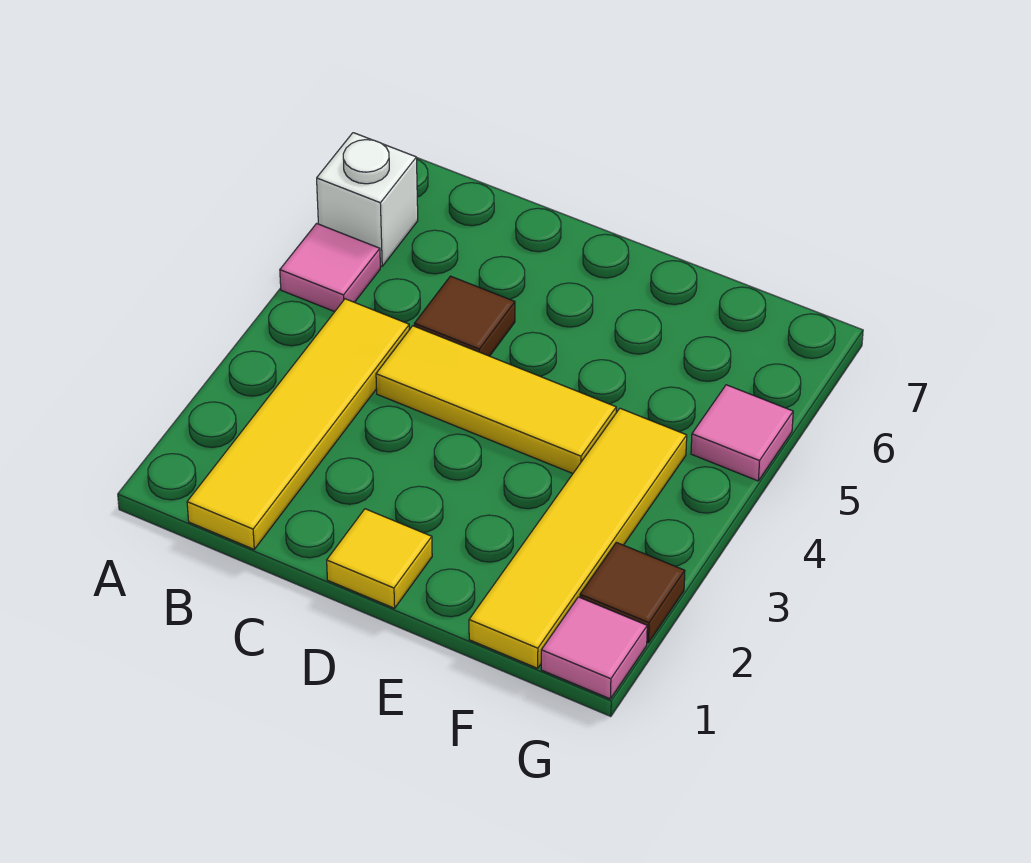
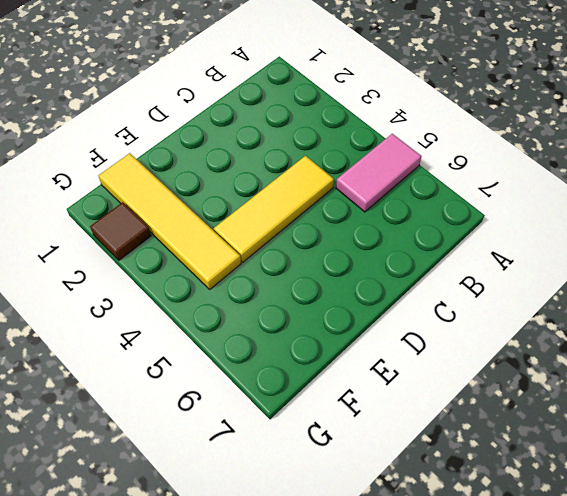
pink tile A5:B5 level 1 -> pink tile A5 level 1
none -> white brick A6 level 1
none -> yellow tile B1:B4 level 1

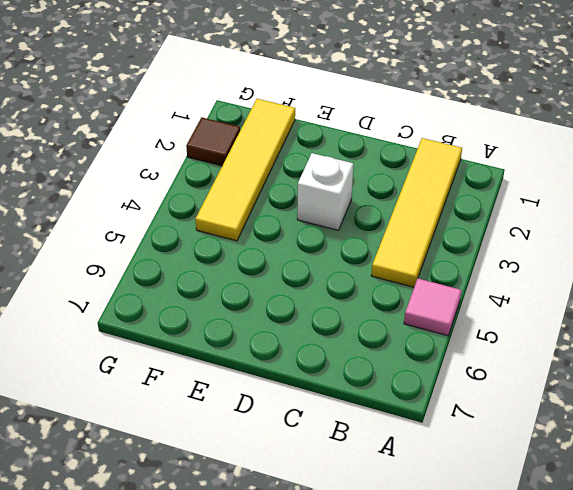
white brick D3 level 1 -> white brick A6 level 1
none -> yellow tile C4:E4 level 1
none -> brown tile C5 level 1

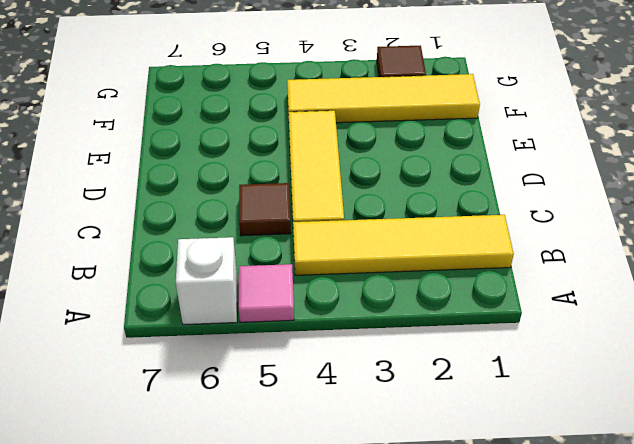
none -> yellow tile D1 level 1
none -> pink tile G1 level 1

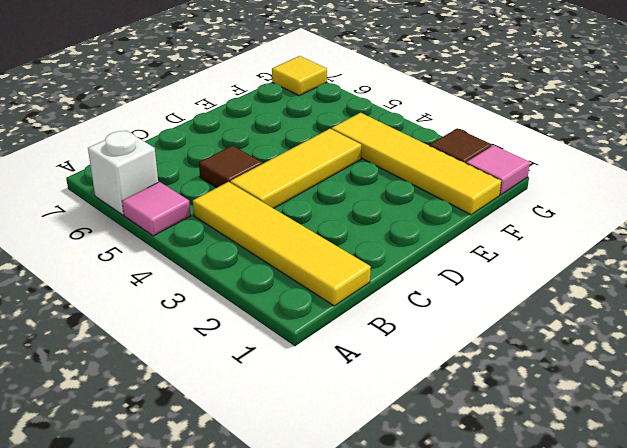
yellow tile G7 level 1 -> yellow tile D1 level 1
none -> pink tile G5 level 1

